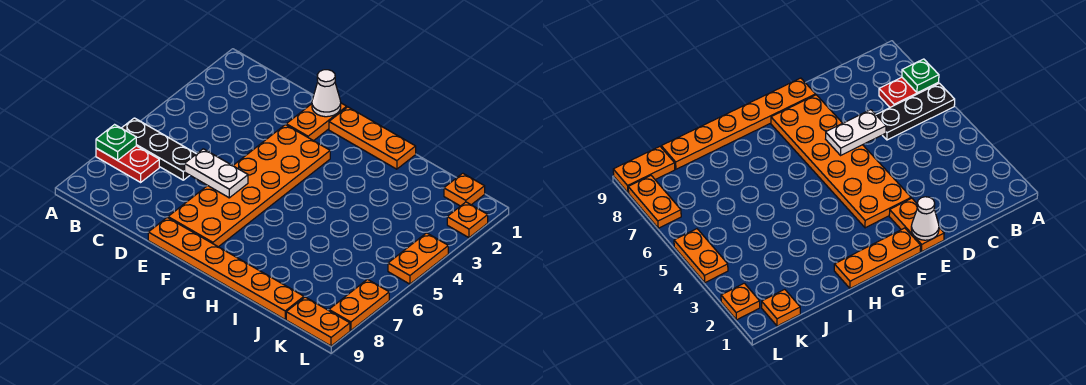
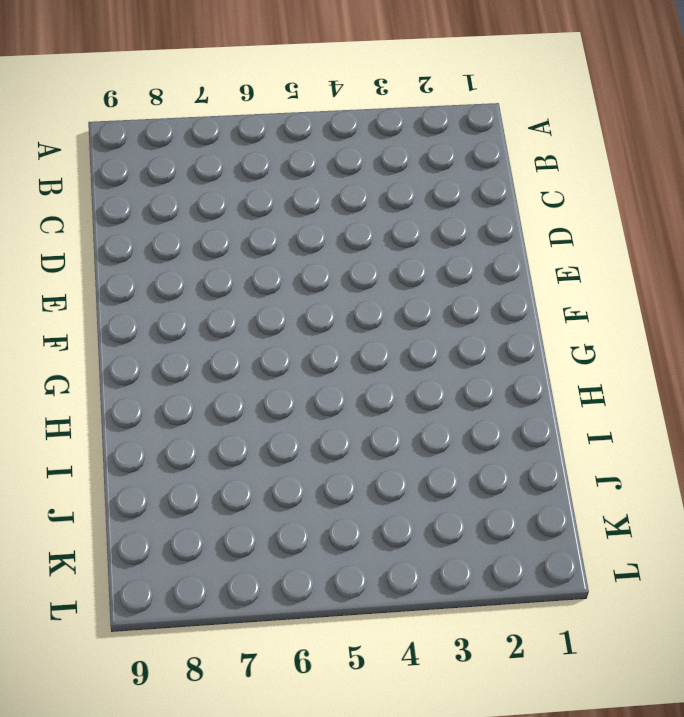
none -> black plate A6:C6 level 1
none -> red plate A7:B7 level 1
none -> orange plate E1:E2 level 1

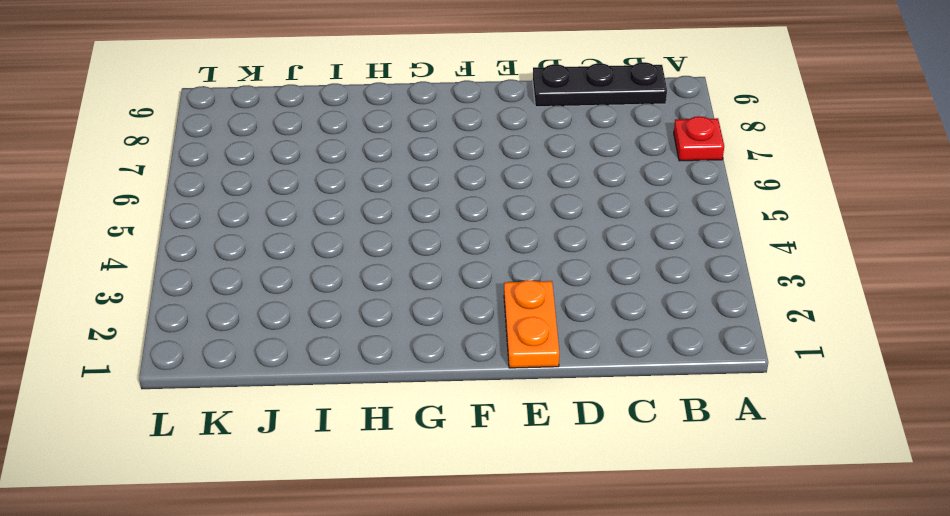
red plate A7 level 1 -> red plate A7:B7 level 1
black plate B9:D9 level 1 -> black plate A6:C6 level 1
none -> orange plate E3:F8 level 1
none -> orange plate E9:J9 level 1
none -> orange plate F1:H1 level 1

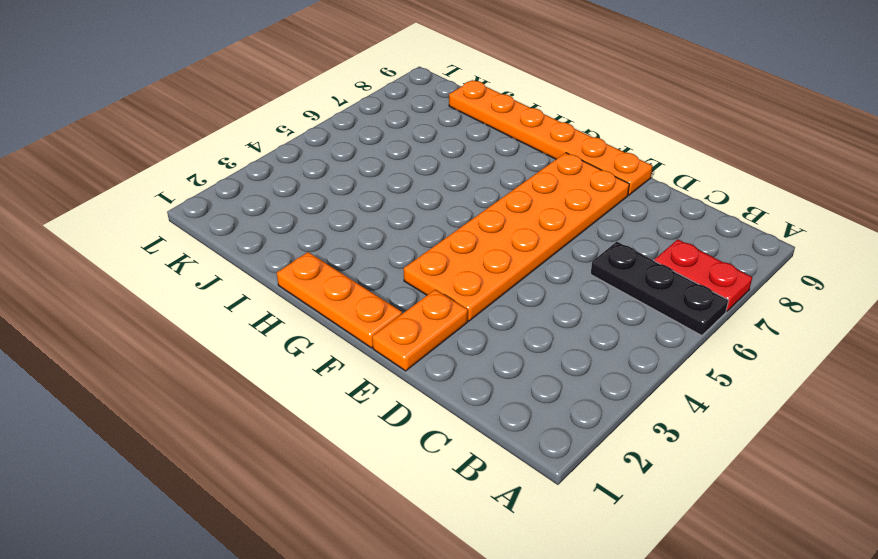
none -> orange plate K1 level 1
none -> orange plate K9:L9 level 1
none -> orange plate L2 level 1

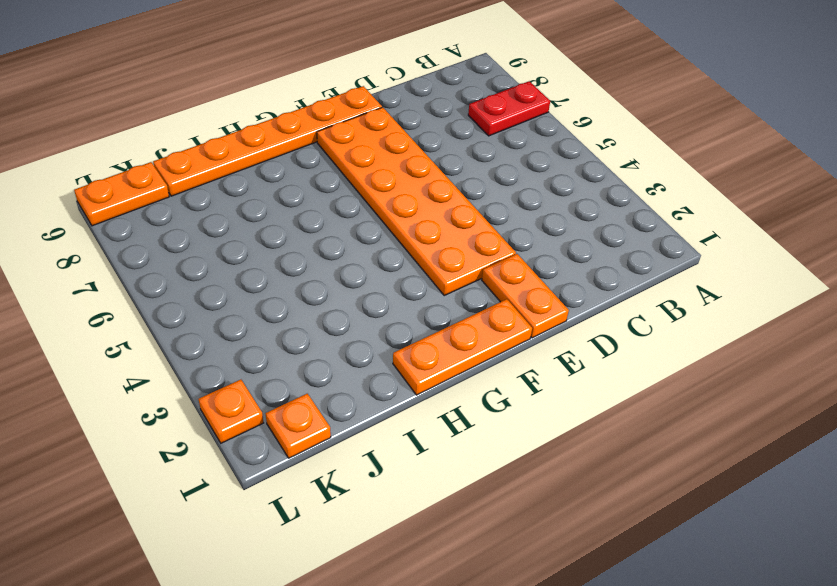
none -> black plate A6:C6 level 1
none -> orange plate L4:L5 level 1
none -> orange plate L7:L8 level 1

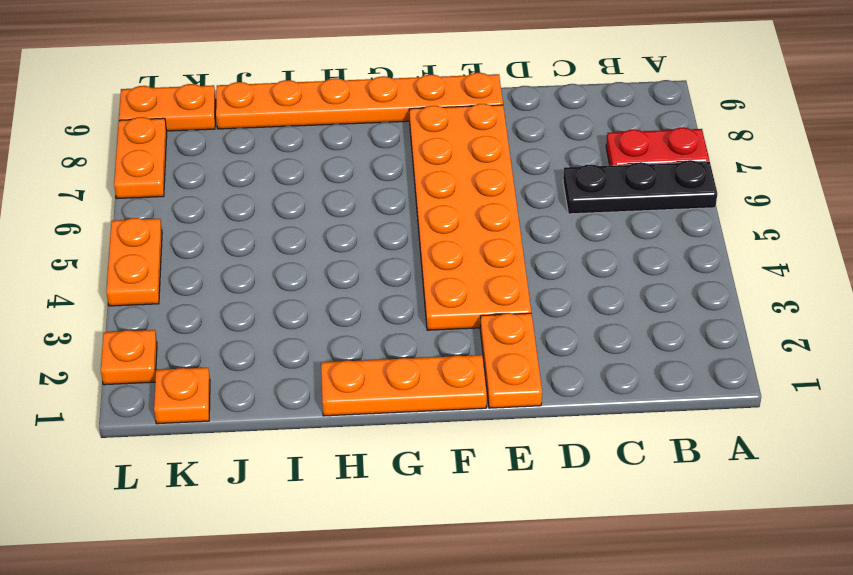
none -> green plate A7 level 2
none -> white plate D6:E6 level 2
none -> white cone E1 level 2

